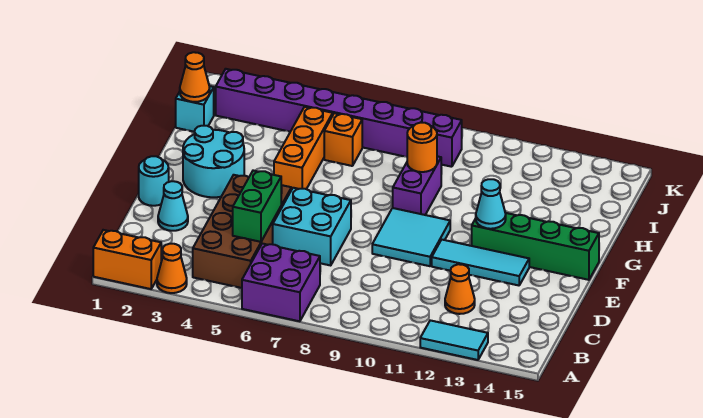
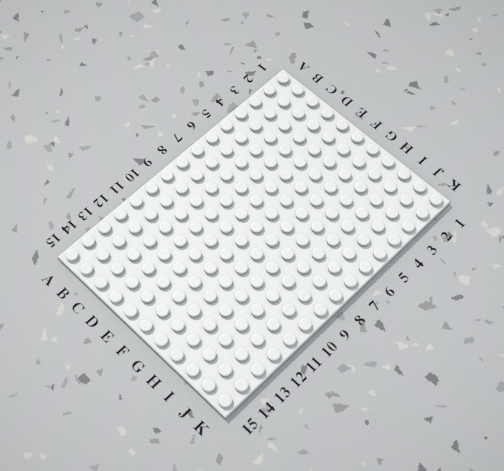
none -> orange brick A1:A2 level 1
none -> orange cone A3 level 1
none -> purple brick A6:B7 level 1

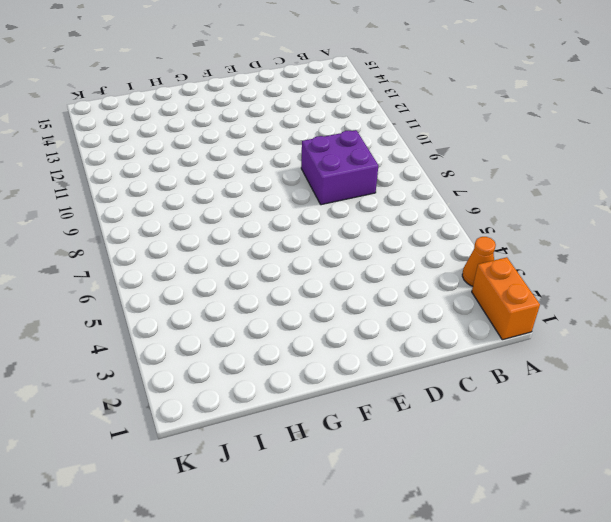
purple brick C8:D9 level 1 -> purple brick A6:B7 level 1
none -> cyan tile A12:A13 level 1
none -> brown brick B4:E5 level 1
none -> orange cone C12 level 1

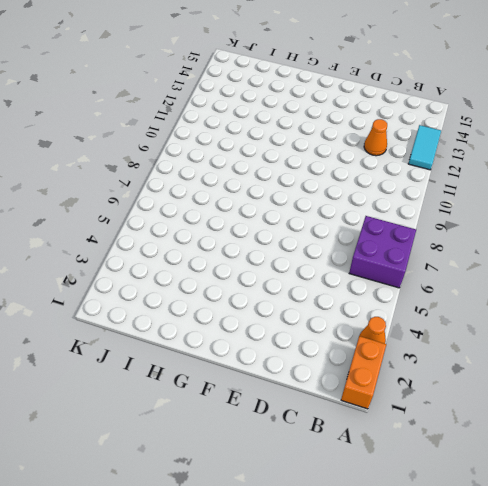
none -> brown brick B4:E5 level 1
none -> cyan cone D2 level 1
none -> cyan brick D6:E7 level 1

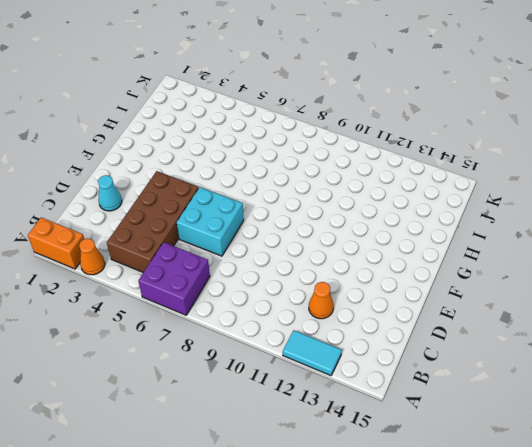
none -> cyan round brick E1 level 1
none -> cyan tile E9:F10 level 1
none -> cyan tile E11:E13 level 1

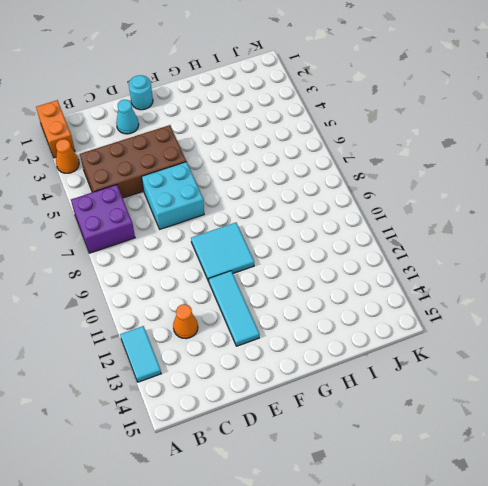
none -> cyan round brick F2:G3 level 1
none -> green brick F12:F15 level 1
none -> orange brick G5:I5 level 1

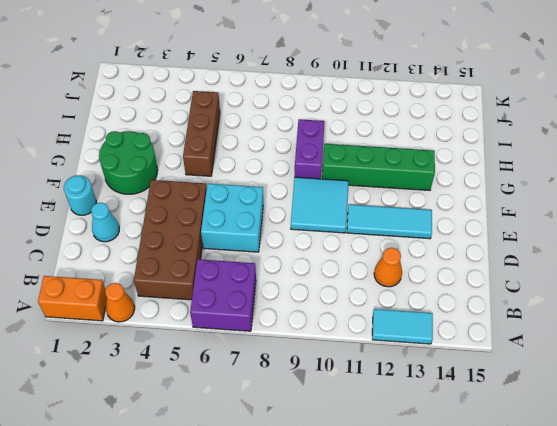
green round brick F2:G3 level 1 -> cyan round brick F2:G3 level 1
brown brick G5:I5 level 1 -> orange brick G5:I5 level 1
green brick G10:G13 level 1 -> green brick F12:F15 level 1
none -> cyan brick I1 level 1
none -> orange brick I6 level 1
none -> purple brick J2:J9 level 1

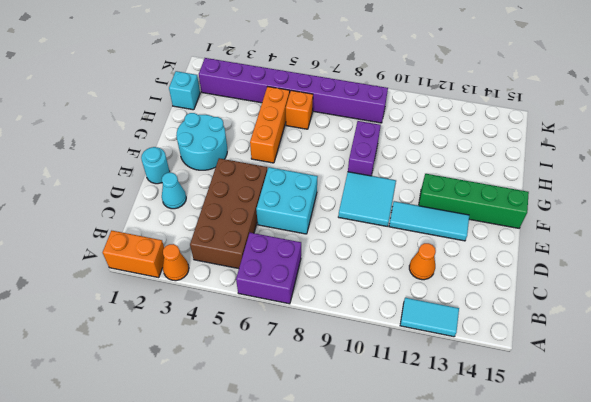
none -> green brick C5:D5 level 2
none -> cyan cone F12 level 2
none -> orange round brick H9 level 2

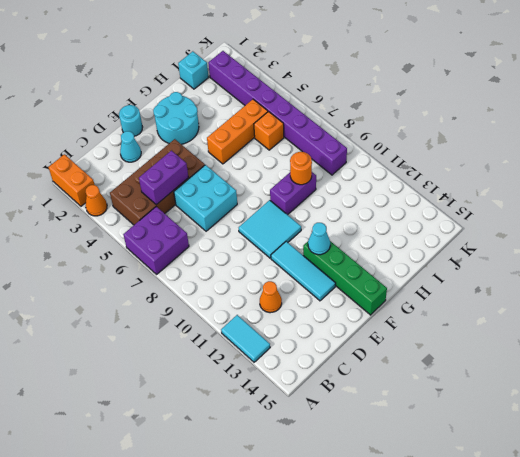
purple brick C5:D5 level 2 -> green brick C5:D5 level 2
none -> orange cone I1 level 2

